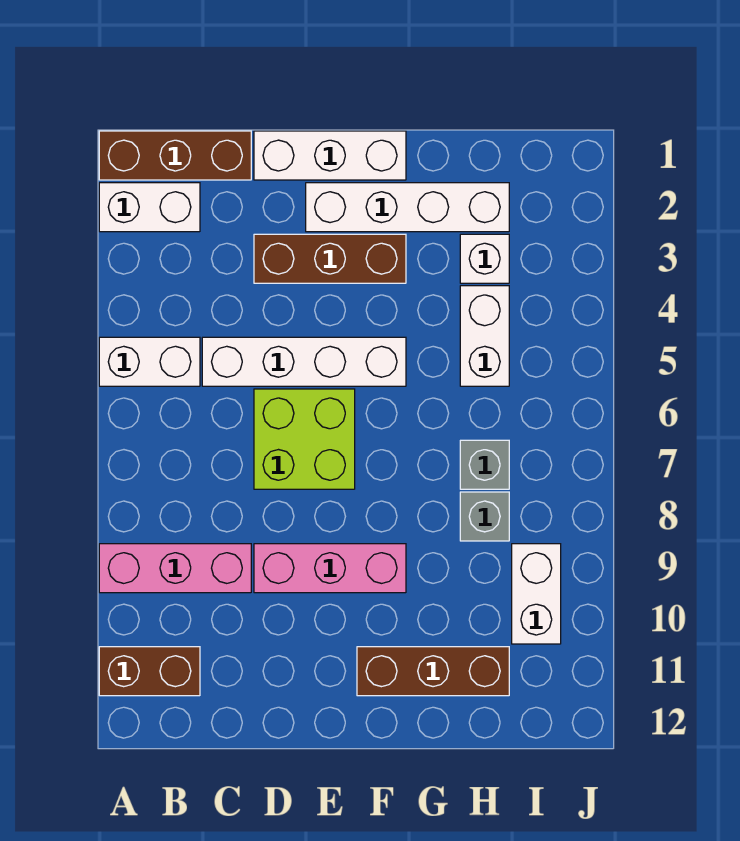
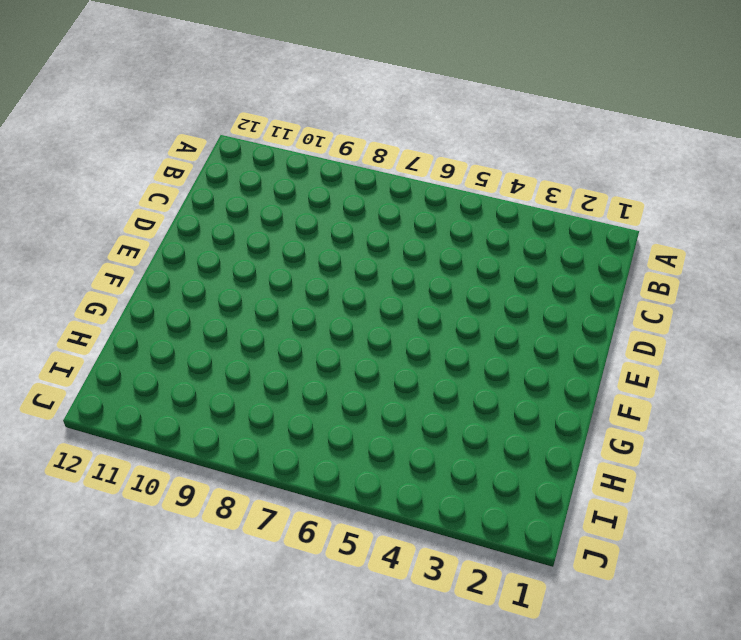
none -> brown brick A1:C1 level 1
none -> white brick A2:B2 level 1
none -> white brick A5:B5 level 1

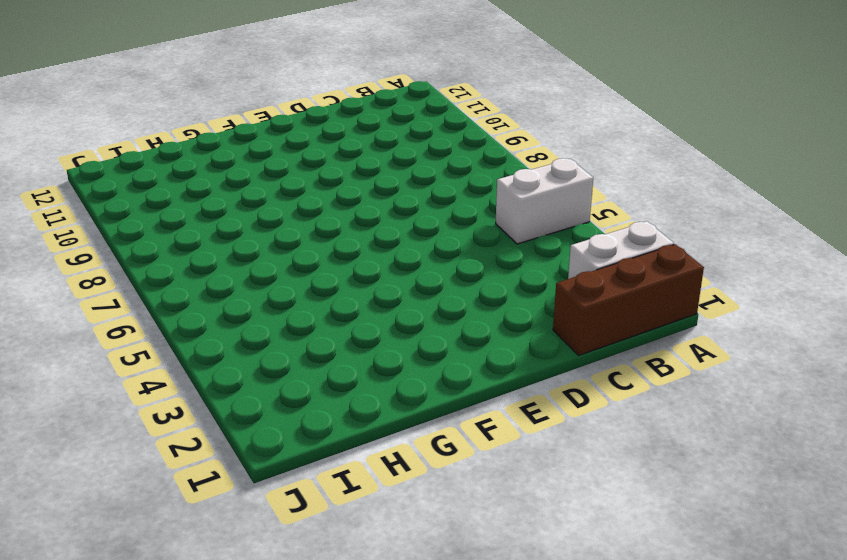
none -> pink brick A9:C9 level 1
none -> brown brick A11:B11 level 1
none -> white brick C5:F5 level 1

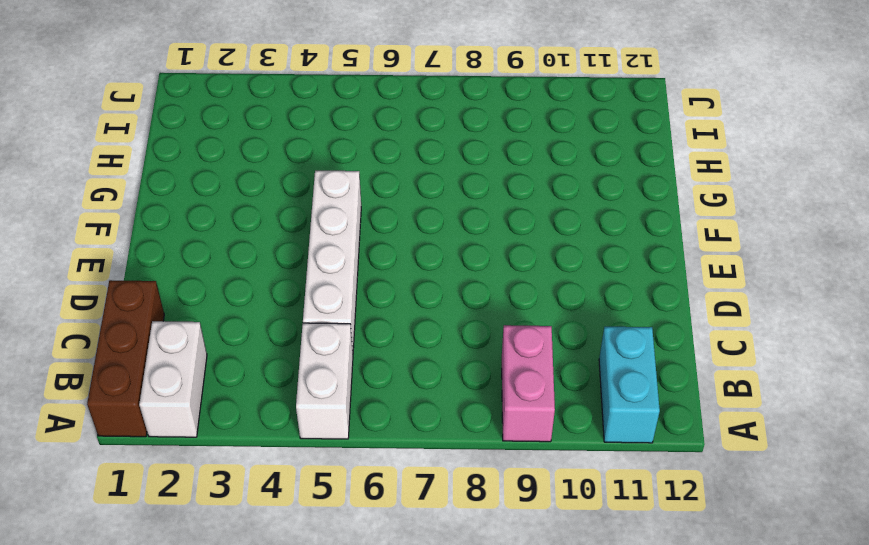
pink brick A9:B9 level 1 -> pink brick A9:C9 level 1
cyan brick A11:B11 level 1 -> brown brick A11:B11 level 1
none -> white brick D1:F1 level 1
none -> brown brick D3:F3 level 1
none -> lime brick D6:E7 level 1

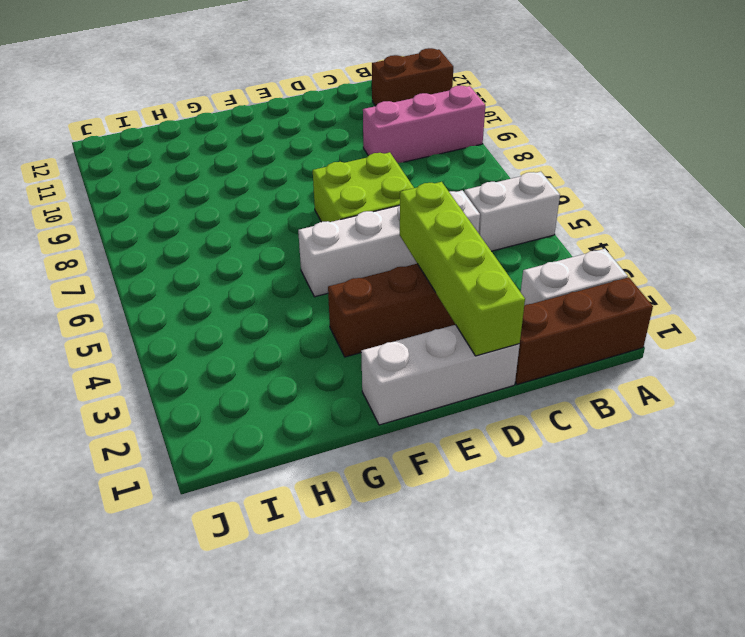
lime brick D1:D4 level 2 -> none
none -> pink brick D9:F9 level 1
none -> white brick E2:H2 level 1
none -> brown brick F11:H11 level 1

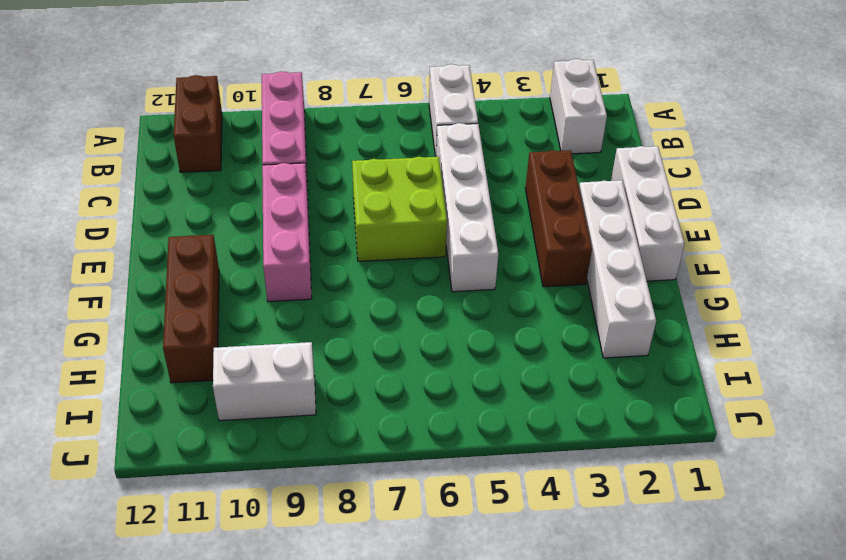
none -> brown brick A1:C1 level 1
none -> white brick H3 level 1
none -> white brick H4:H5 level 1

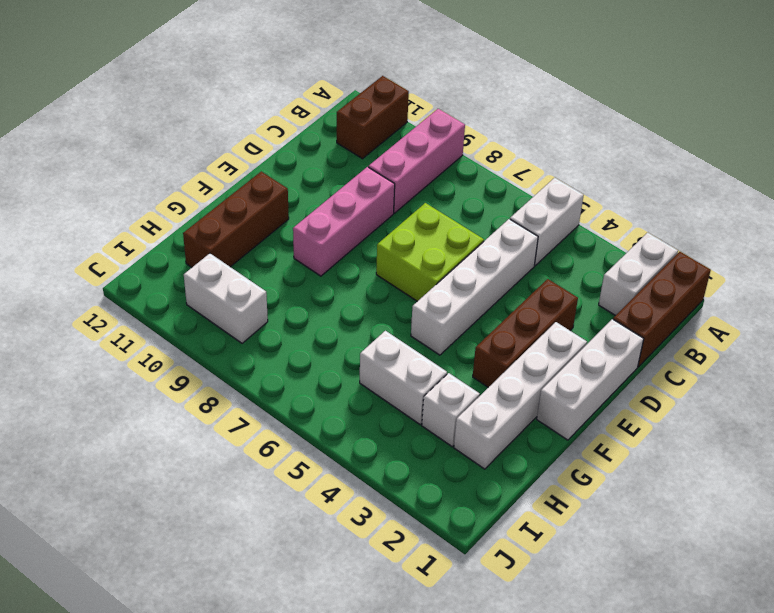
none -> grey brick H7 level 1
none -> grey brick H8 level 1

